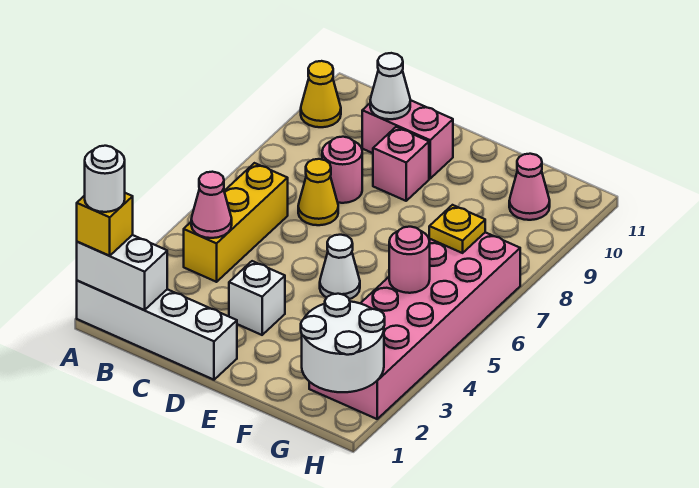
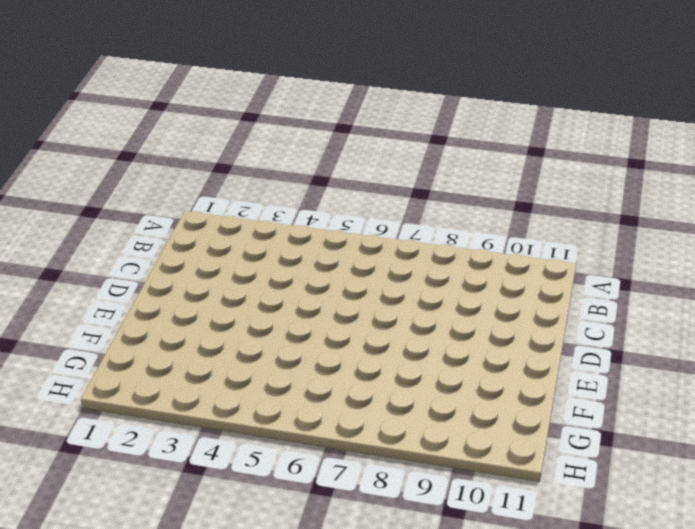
none -> white brick A1:D1 level 1
none -> yellow cone A10 level 1
none -> yellow brick B4:B6 level 1

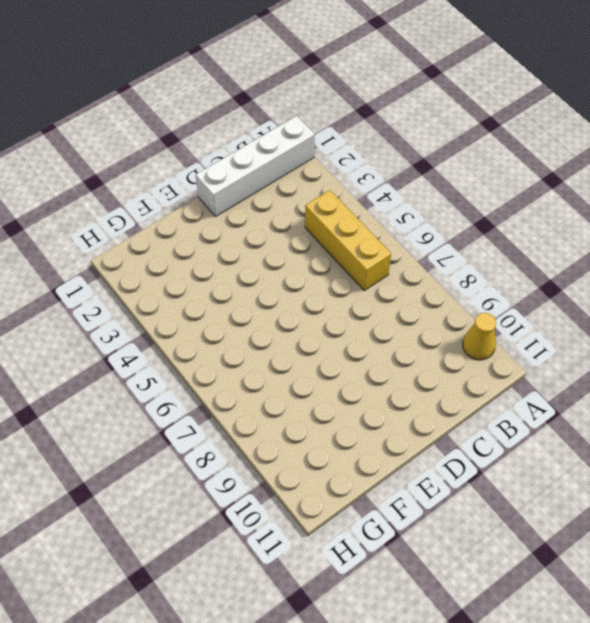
none -> yellow cone C7 level 1
none -> pink round brick C8 level 1
none -> pink brick C10:D10 level 1

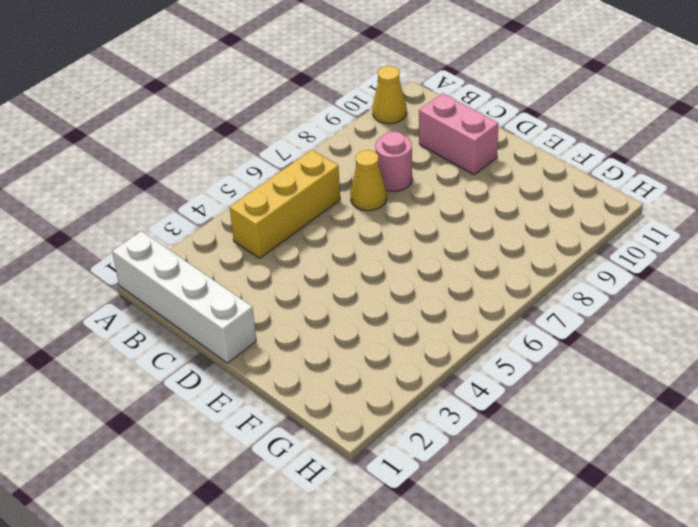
none -> white brick D3 level 1
none -> pink brick D9 level 1
none -> white cone E5 level 1

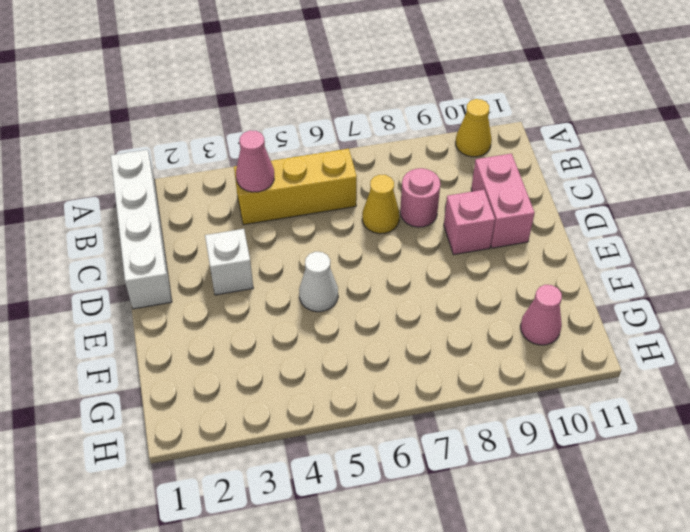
none -> pink brick G2:H7 level 1
none -> white brick A1:B1 level 2
none -> white cone C10 level 2

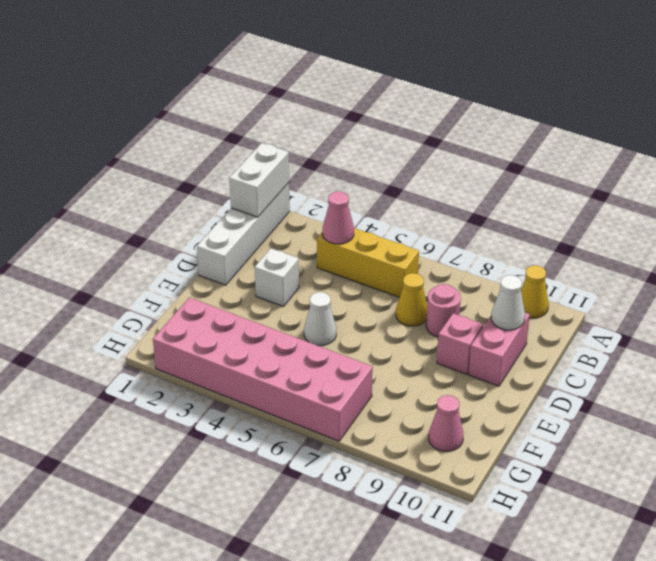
none -> white round brick G1:H2 level 2
none -> pink round brick G5 level 2
none -> yellow plate G7 level 2

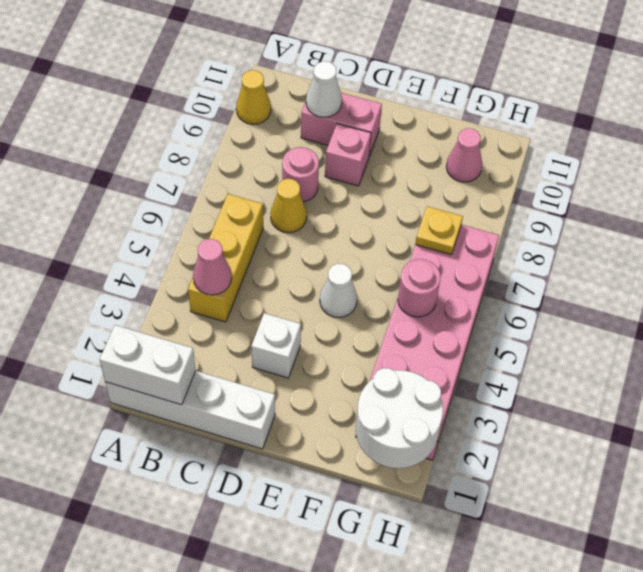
none -> yellow brick A1 level 3
none -> white round brick A1 level 4

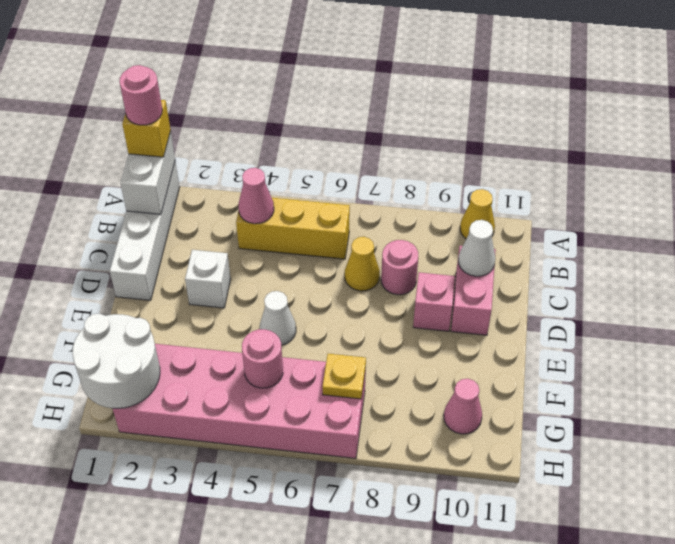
pink round brick A1 level 4 -> white round brick A1 level 4

